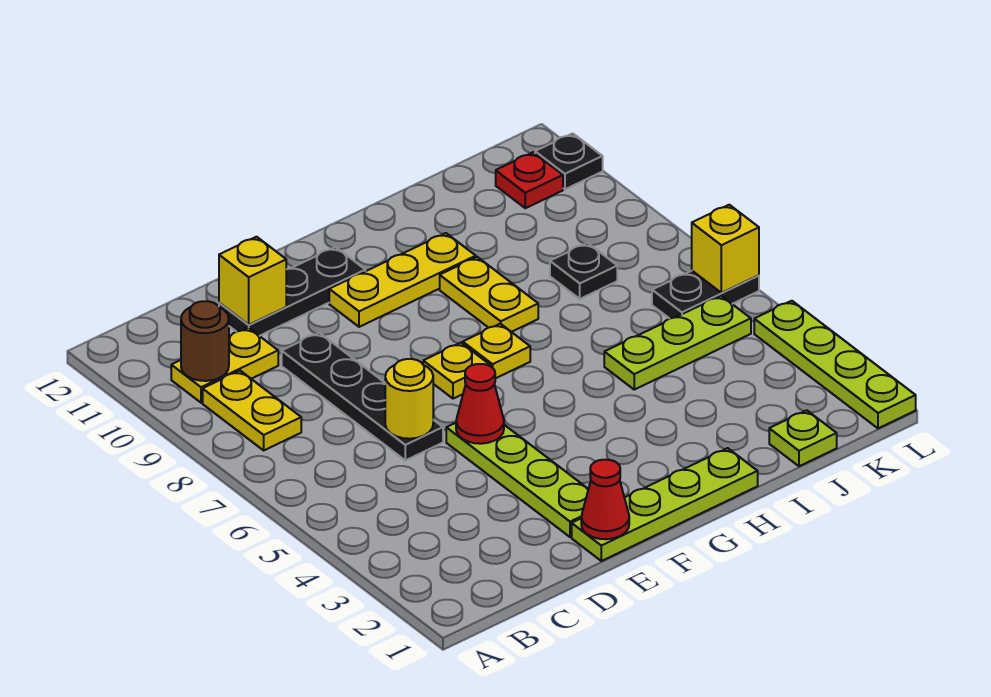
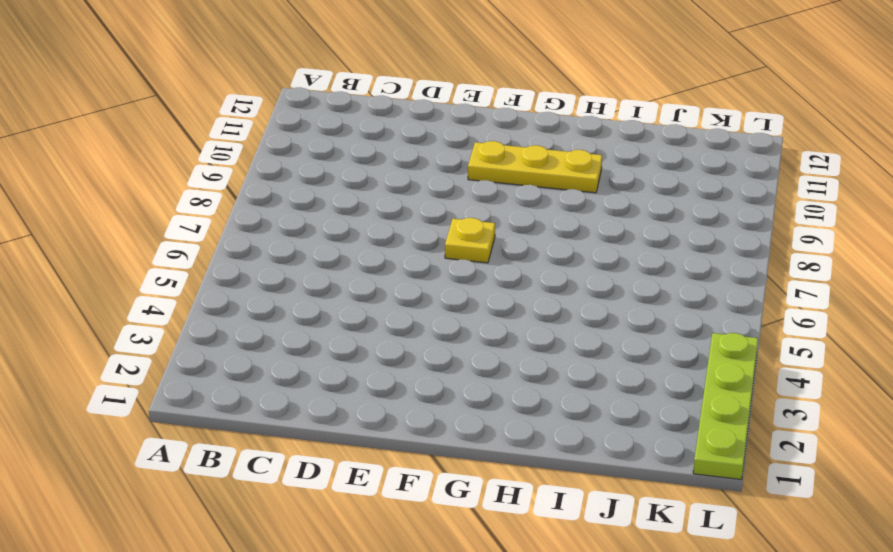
none -> yellow plate B8:B9 level 1
none -> yellow plate B10:C10 level 1
none -> black plate D6:D9 level 1

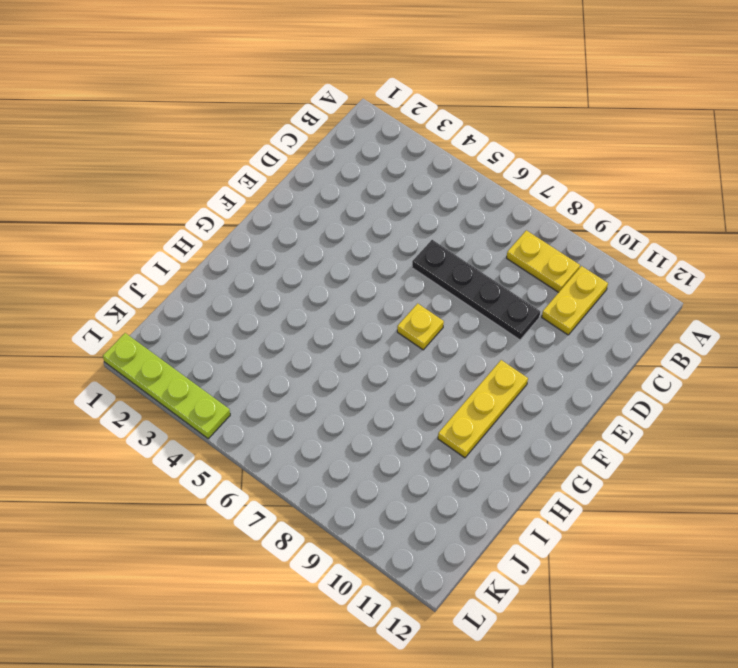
none -> black plate D11:F11 level 1
none -> lime plate E1:H1 level 1
none -> lime plate E2:E5 level 1

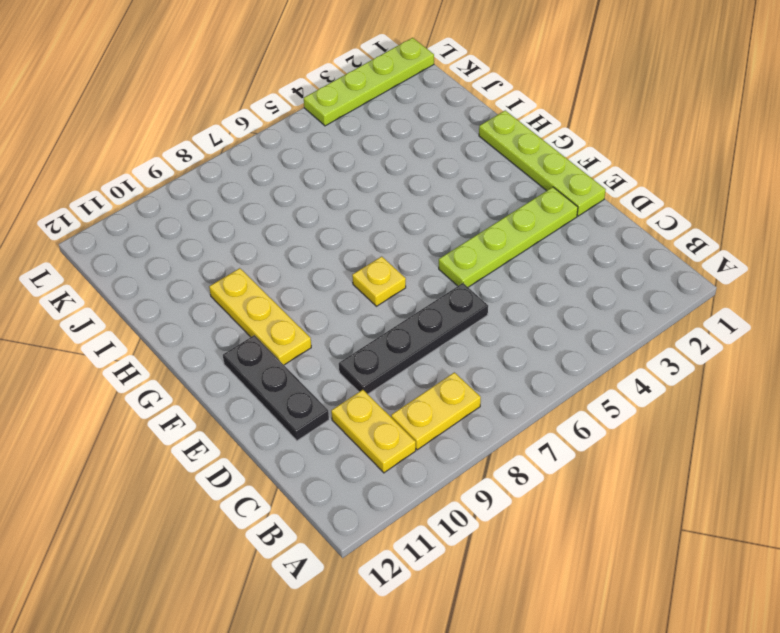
none -> yellow plate G7 level 1
none -> yellow plate H8:H9 level 1
none -> lime plate I5:K5 level 1

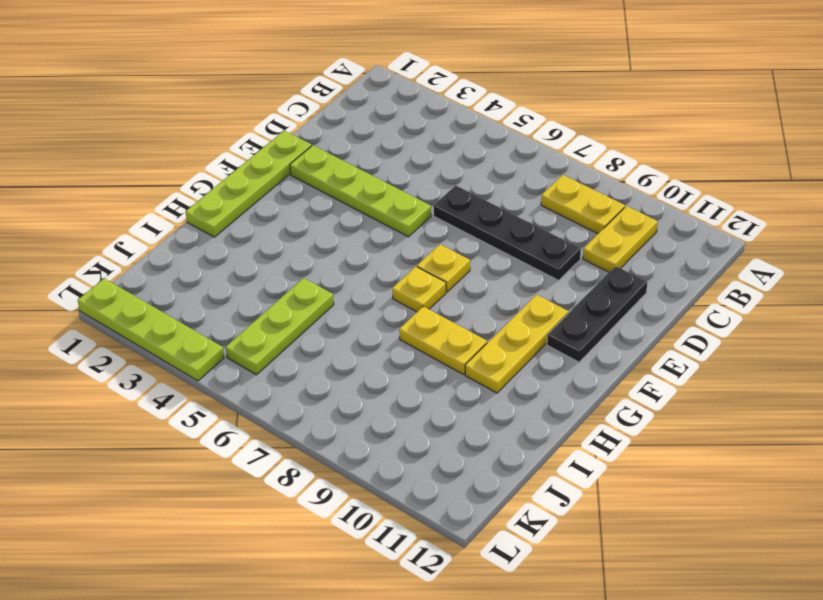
none -> lime plate J1 level 1
none -> black plate J8 level 1
none -> black plate K6:L6 level 1

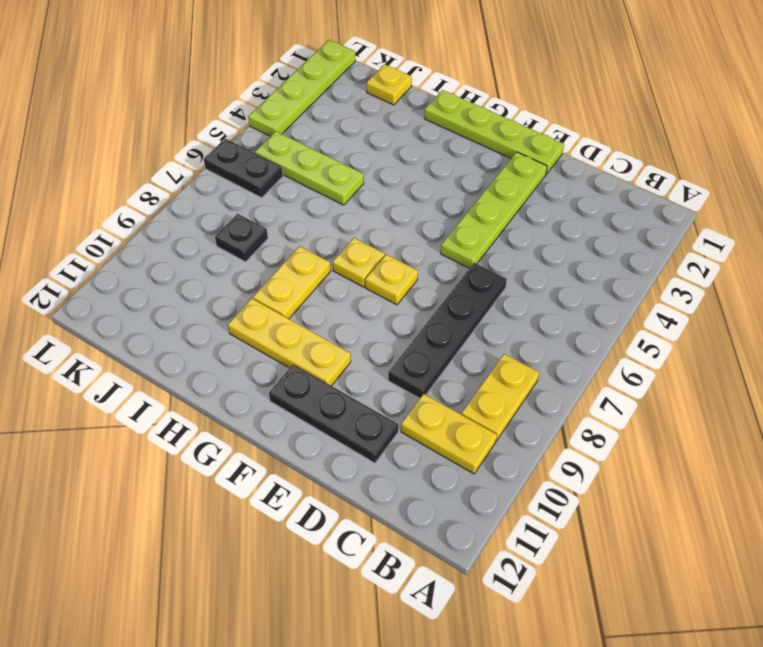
yellow plate J1 level 1 -> lime plate J1 level 1
none -> red plate K11 level 1
none -> black plate L11 level 1
none -> brown round brick B10 level 2

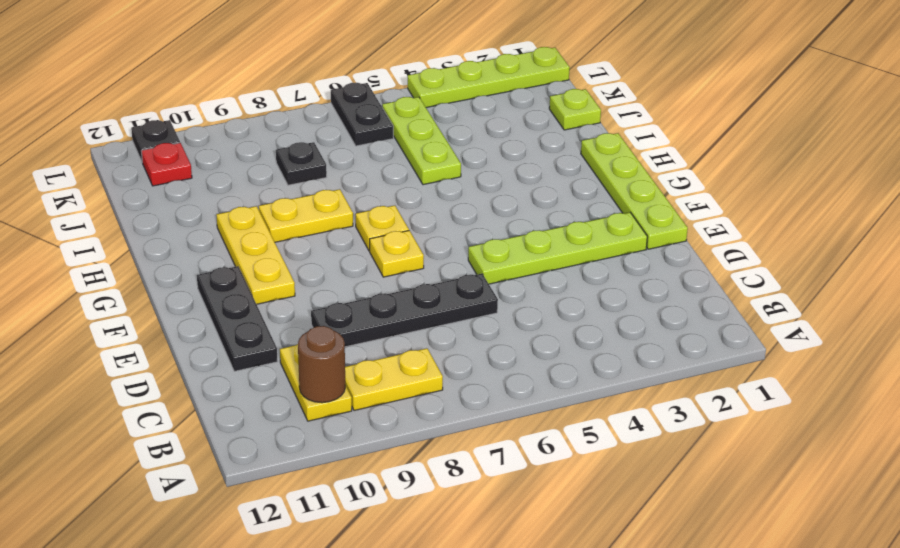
none -> yellow round brick D6 level 2
none -> yellow brick D11 level 2
none -> red cone E1 level 2

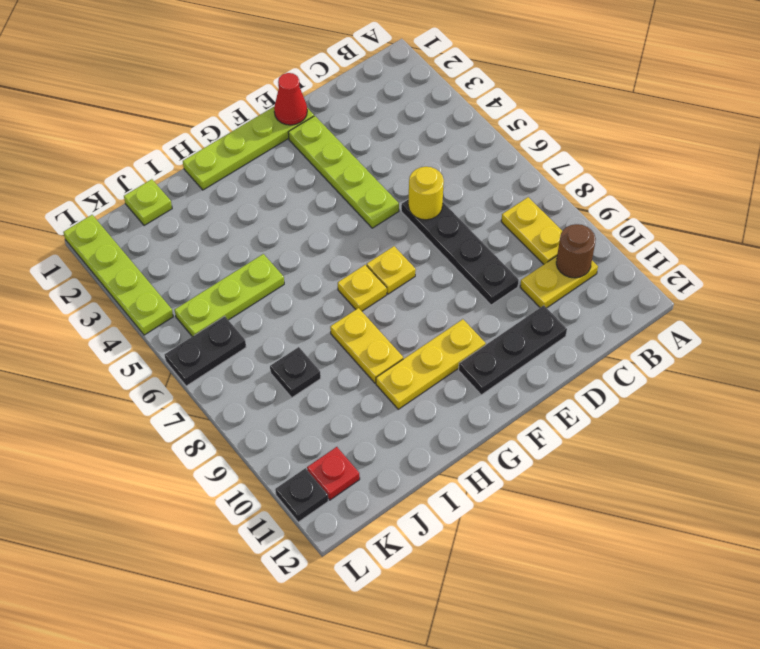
none -> yellow brick D11 level 2
none -> red cone E5 level 2
none -> yellow brick L6 level 2

